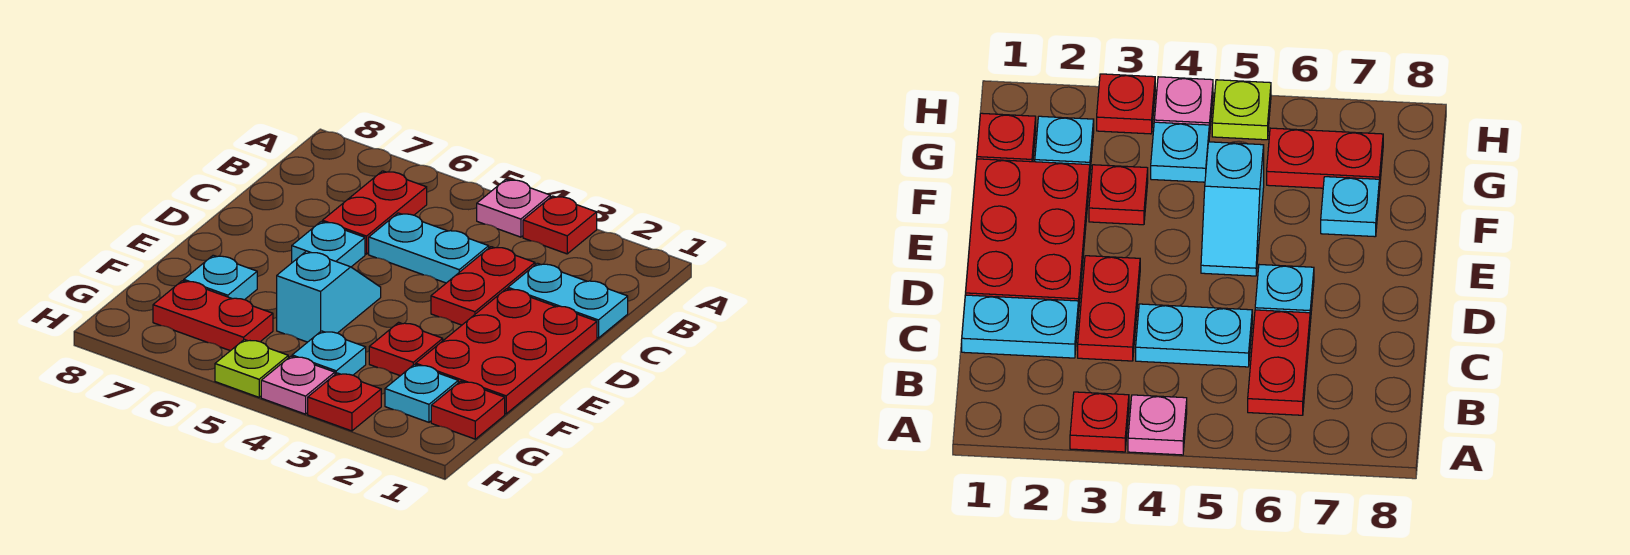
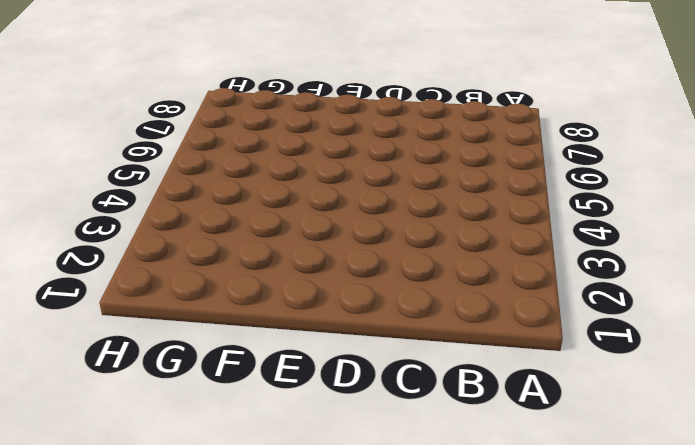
none -> red plate A3 level 1
none -> pink plate A4 level 1
none -> red plate B6:C6 level 1

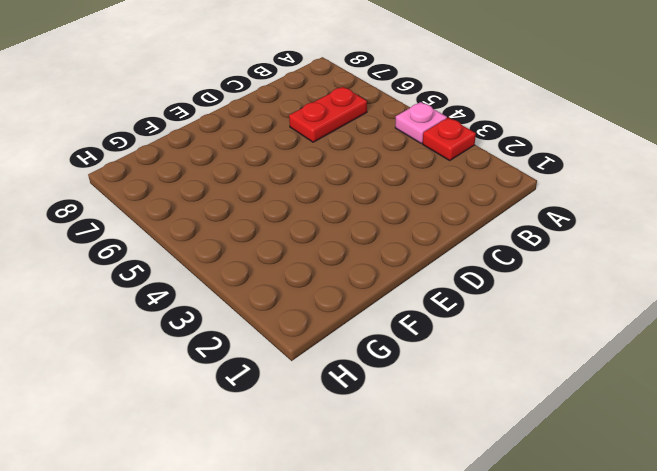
none -> cyan plate C1:C2 level 1
none -> red plate C3:D3 level 1
none -> cyan plate C4:C5 level 1

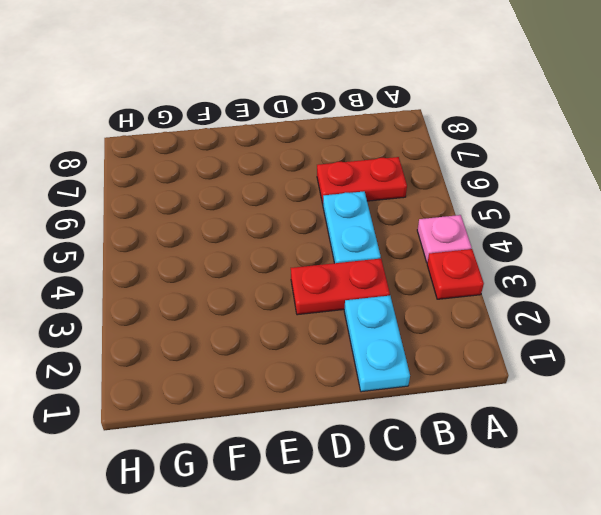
none -> red plate D1:F2 level 1
none -> cyan plate D6 level 1
none -> cyan slope E5:F5 level 1 top F

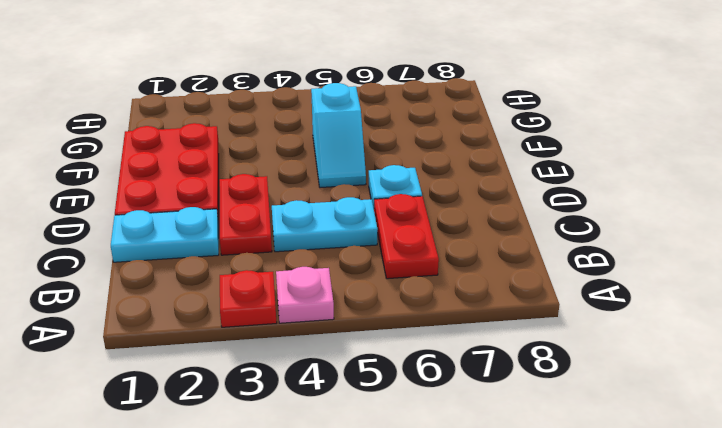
none -> red plate F3 level 1
none -> cyan plate F7 level 1
none -> red plate G1 level 1

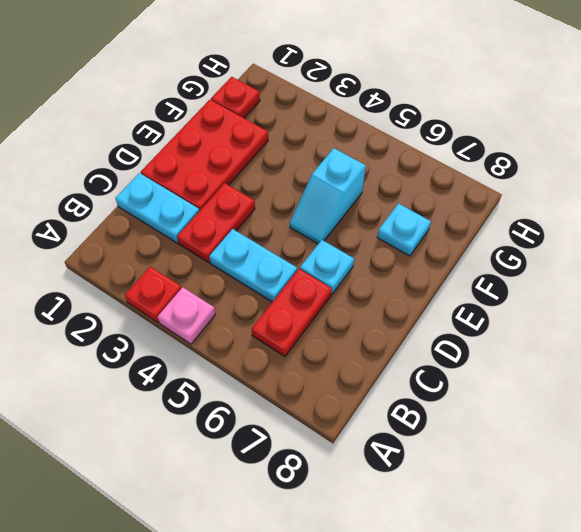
none -> red plate F3 level 1
none -> cyan plate G2 level 1
none -> cyan plate G4 level 1

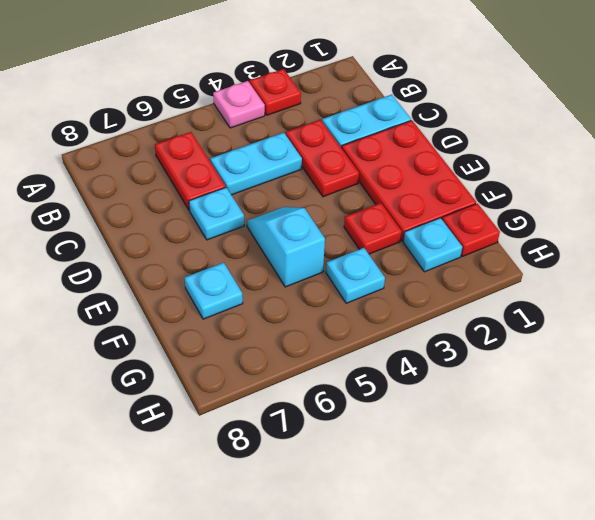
none -> red plate G6:G7 level 1
none -> red plate H3 level 1
none -> pink plate H4 level 1

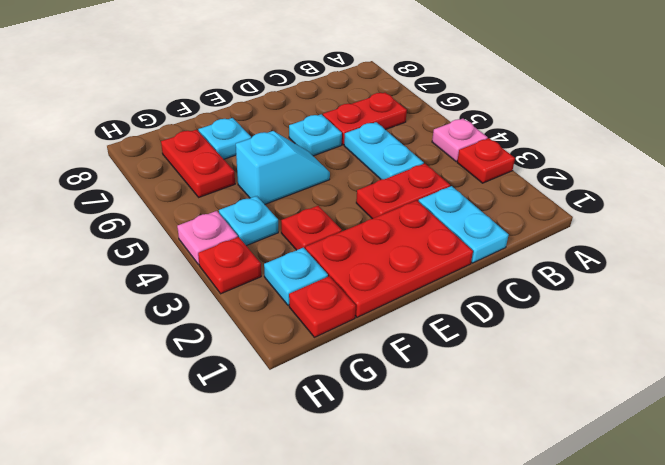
none -> lime plate H5 level 1

